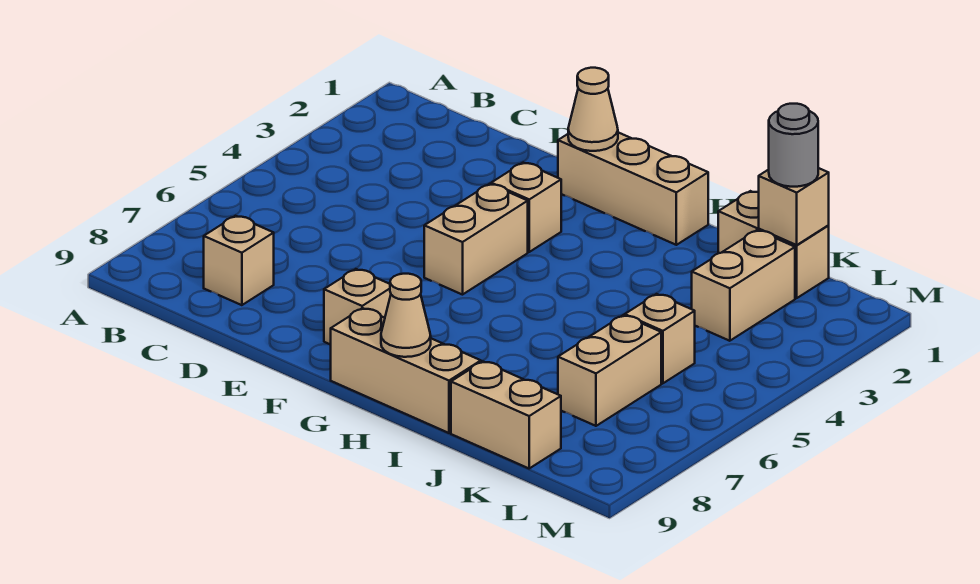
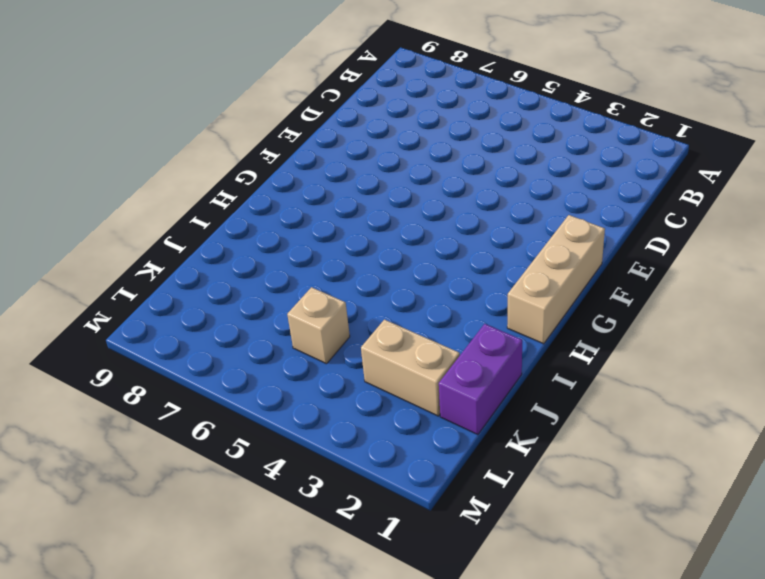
purple brick J1:K1 level 1 -> tan brick J1:K1 level 1
none -> tan brick C8 level 1
none -> tan brick F3 level 1
none -> tan brick F4:F5 level 1

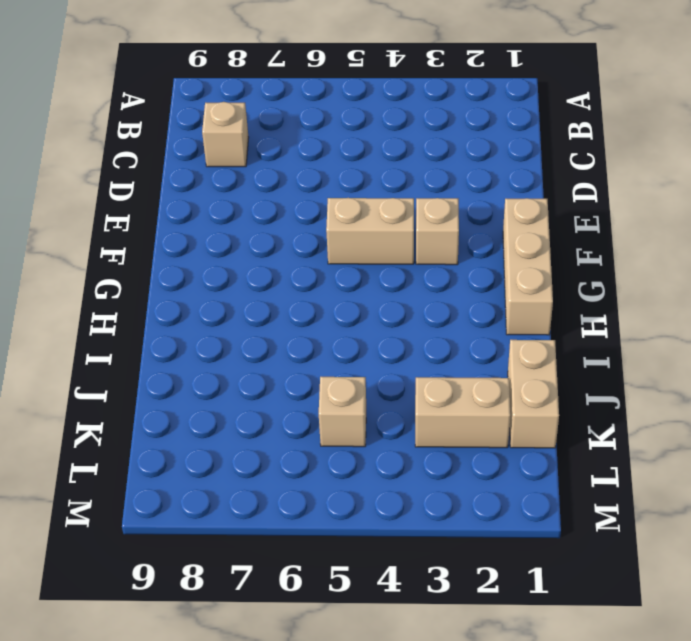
none -> tan brick F8 level 1
none -> tan brick G9:I9 level 1
none -> tan brick J9:K9 level 1

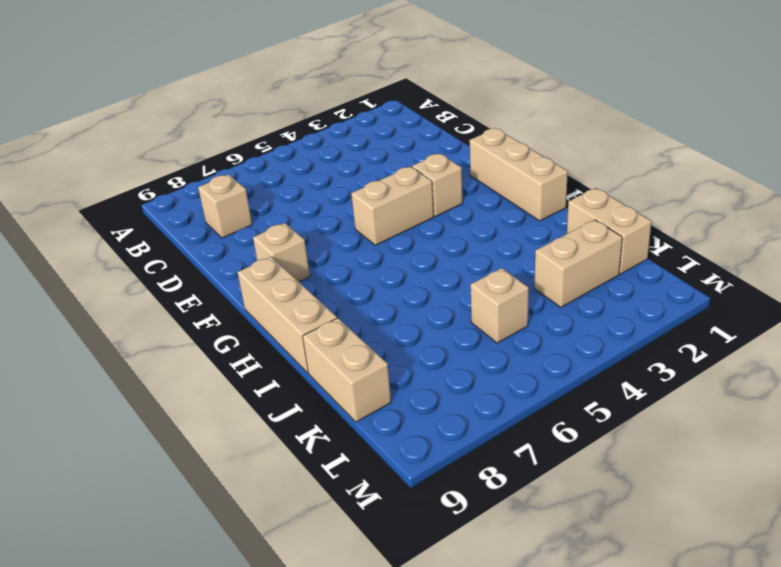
none -> tan brick K6:K7 level 1
none -> tan cone F1 level 2
none -> tan cone H9 level 2

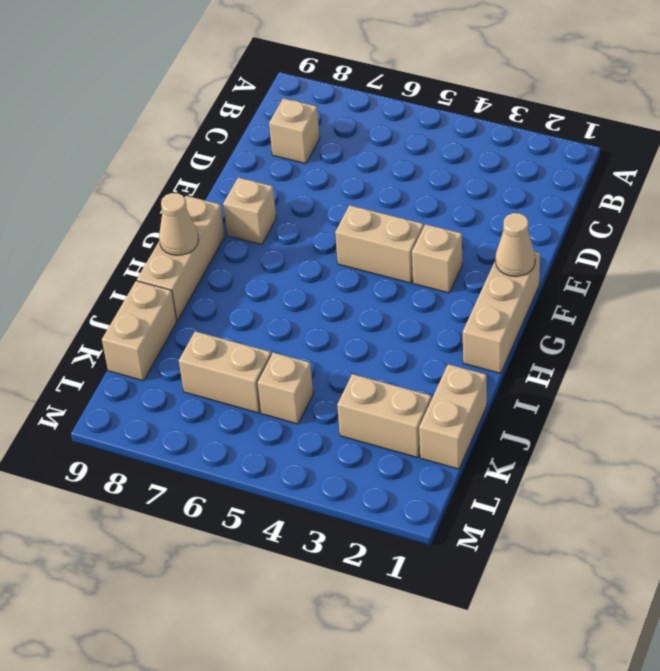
none -> tan brick K1 level 2
none -> grey round brick K1 level 3

